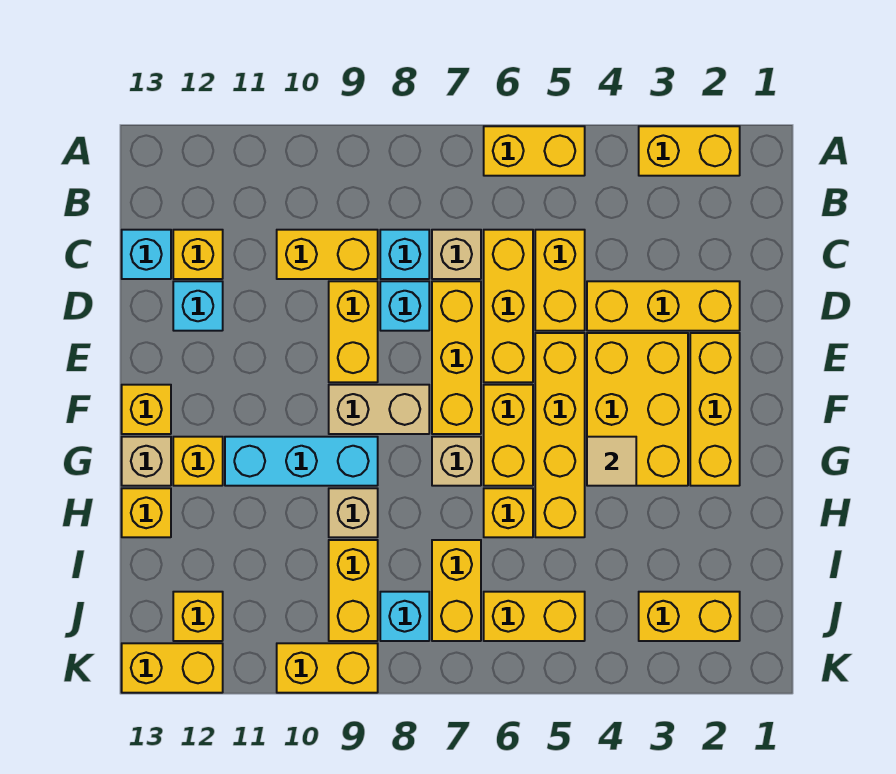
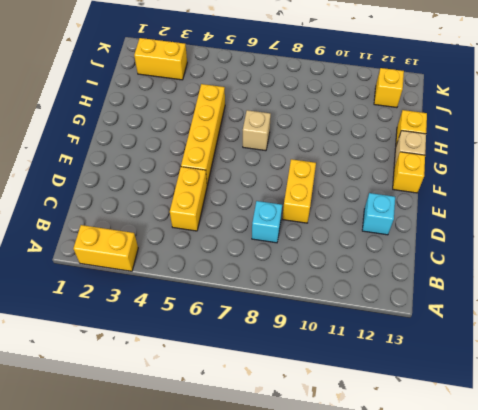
none -> yellow brick A5:A6 level 1
none -> yellow brick C6:E6 level 1
none -> tan brick C7 level 1
none -> yellow brick C9:C10 level 1

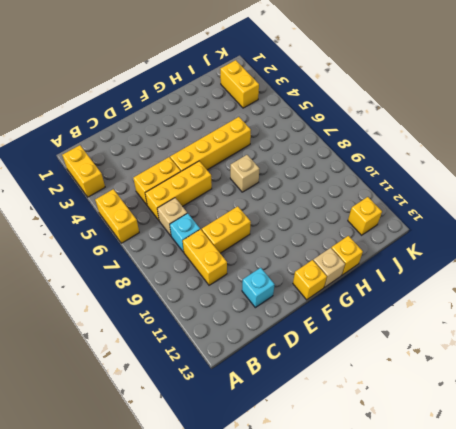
none -> yellow brick C12 level 1
none -> cyan brick C13 level 1
none -> yellow brick D2:D4 level 1
none -> yellow brick D7:F7 level 1

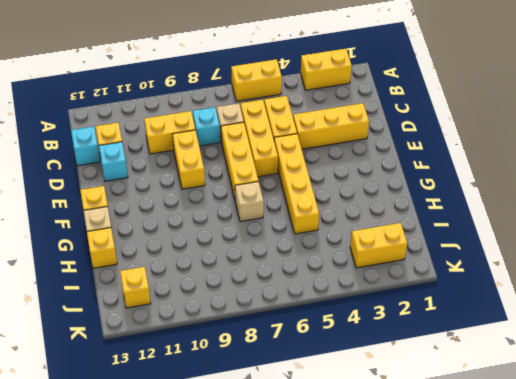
none -> cyan brick D8 level 1
none -> yellow brick E2:G2 level 1
none -> yellow brick E3:G4 level 1
none -> yellow brick F6:G6 level 1

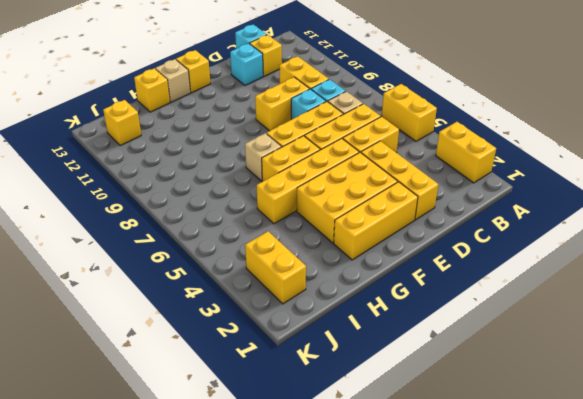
none -> tan brick F8:F9 level 1
none -> cyan brick G9:G11 level 1
none -> yellow brick G12 level 1
none -> yellow brick H6 level 1

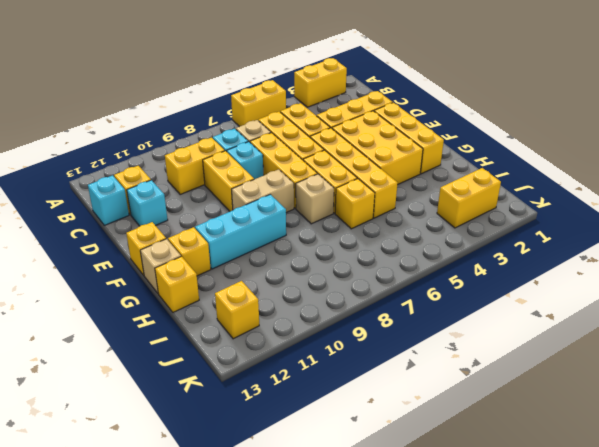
none -> tan brick H9 level 1
none -> yellow brick I7:J7 level 1
none -> yellow brick I9:J9 level 1
none -> yellow brick J5:J6 level 1

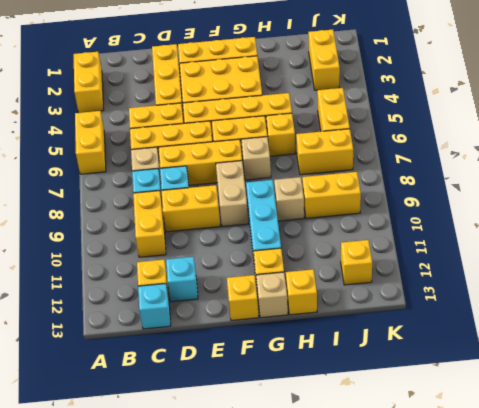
none -> cyan brick J8 level 1
none -> yellow brick K9:K10 level 1
none -> yellow brick K12:K13 level 1
none -> tan tile G4 level 2

